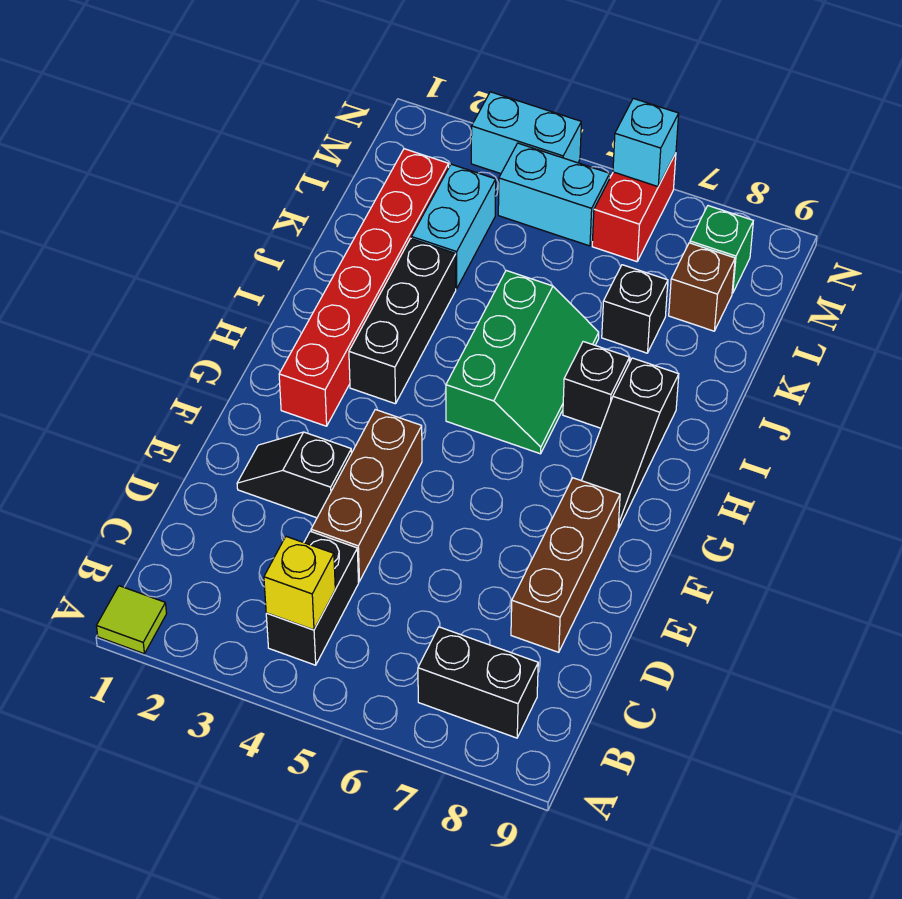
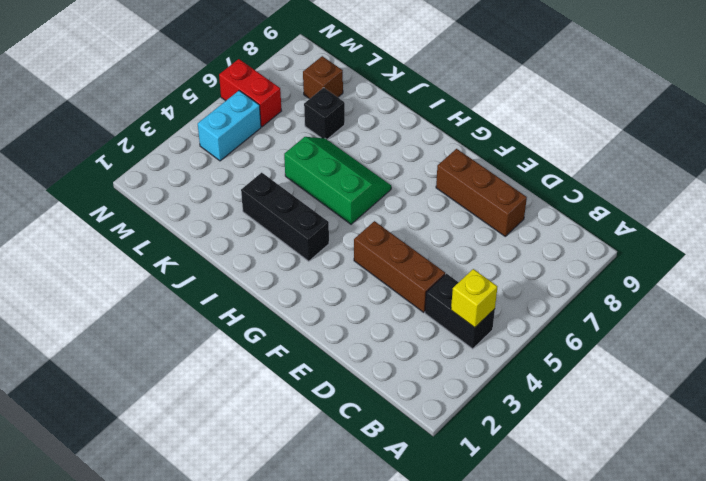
none -> lime tile A1 level 1
none -> black brick B7:B8 level 1
none -> black slope E2:E3 level 1 top 3

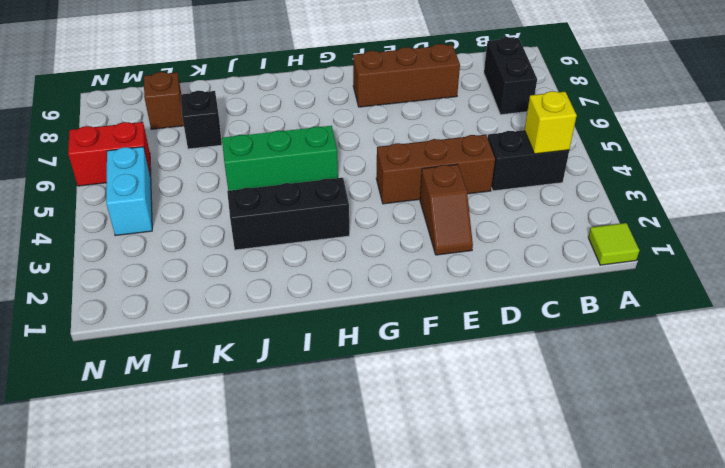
brown slope E2:E3 level 1 top 3 -> black slope E2:E3 level 1 top 3
none -> red brick G2:L2 level 1
none -> black slope G8:I8 level 1 top I
none -> black brick I7 level 1

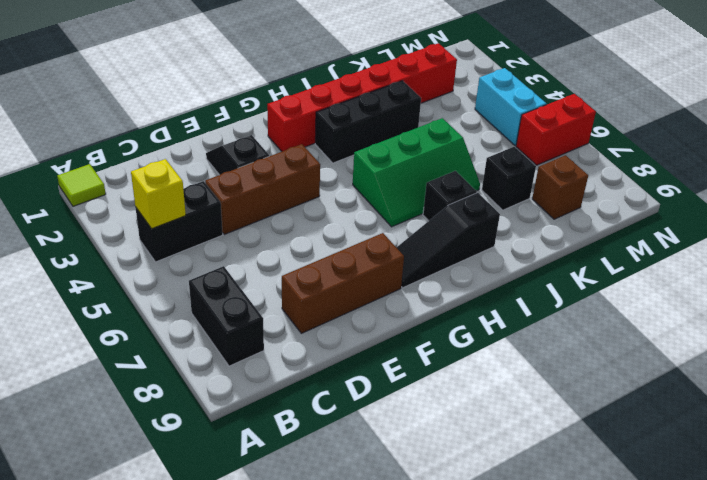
none -> cyan brick K3:L3 level 1
none -> green brick M8 level 1
none -> cyan brick N3:N4 level 1

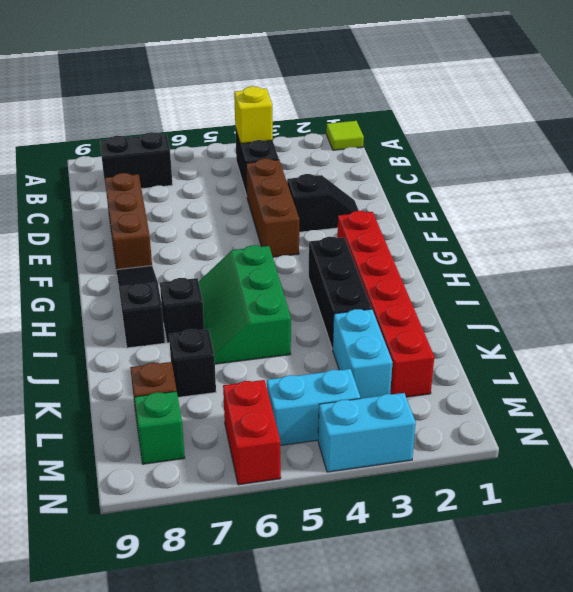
none -> cyan brick N6 level 2

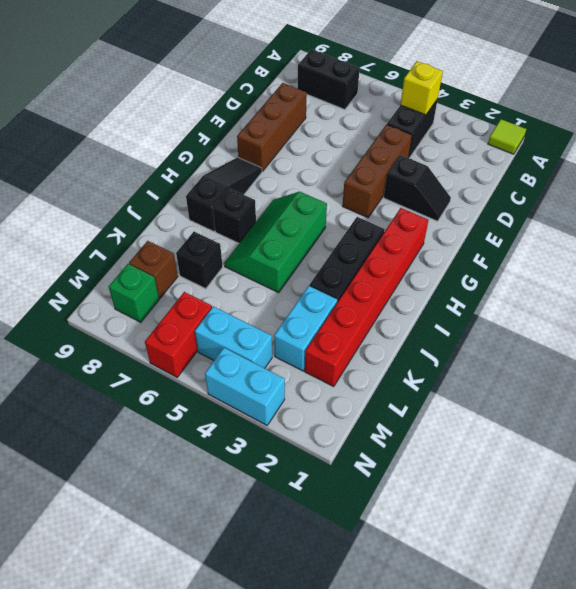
none -> cyan brick N6 level 2

